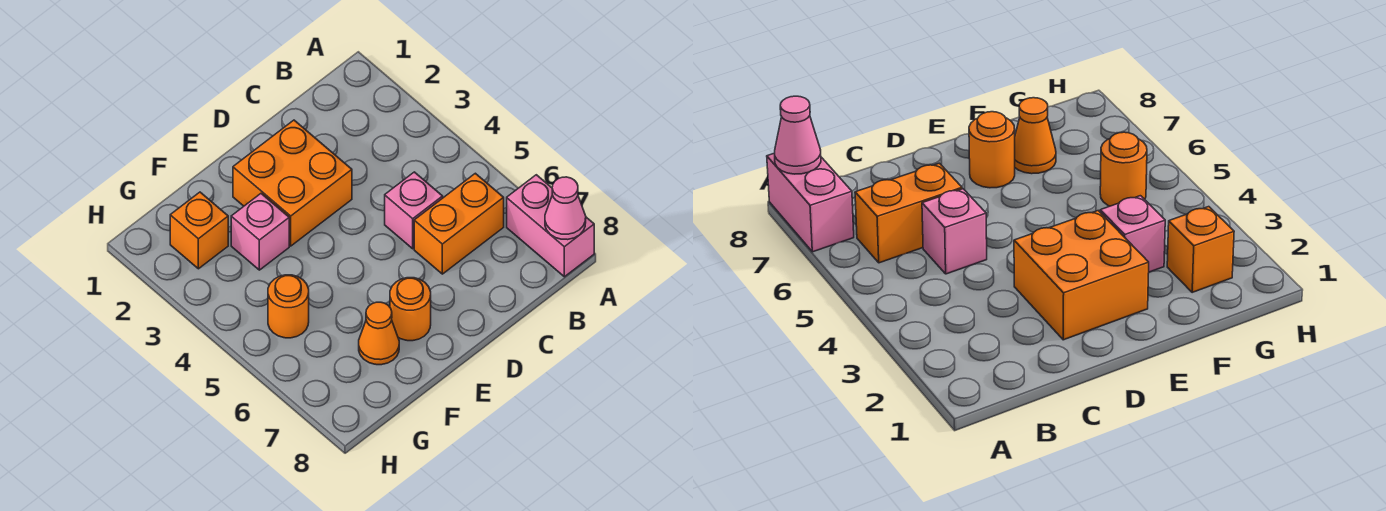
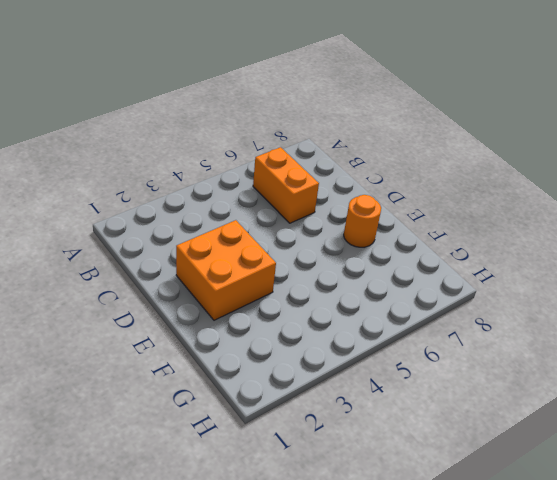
none -> pink brick A7:A8 level 1
none -> pink brick C5 level 1

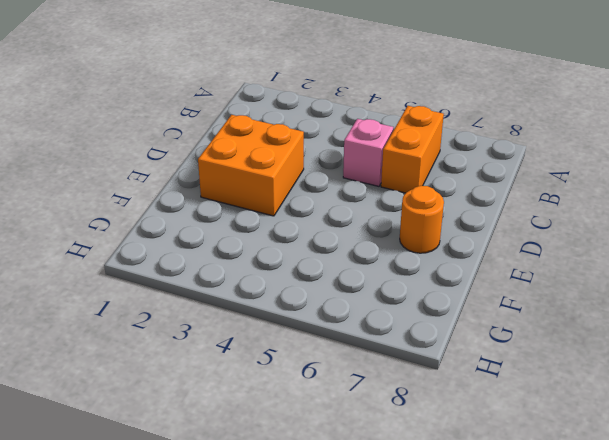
none -> pink brick A7:A8 level 1
none -> pink brick F3 level 1

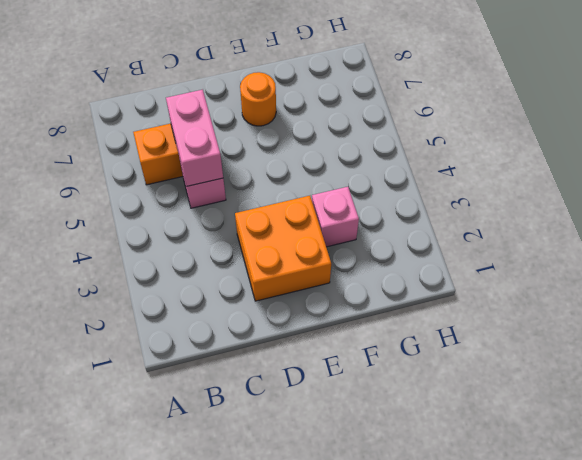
pink brick C5:C6 level 2 -> pink brick A7:A8 level 1
none -> orange cone F7 level 1
none -> orange brick G2 level 1

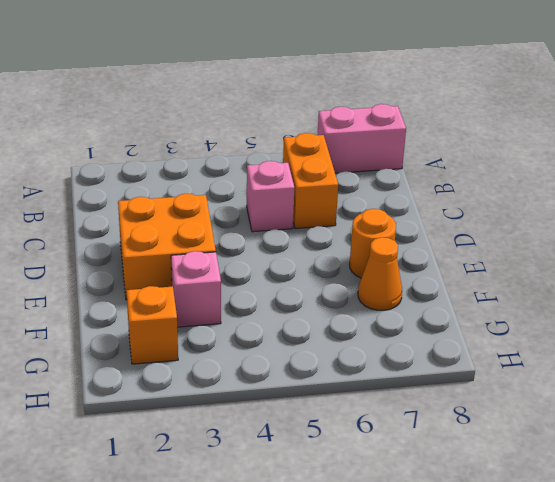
none -> orange round brick G5 level 1
none -> pink cone A8 level 2

